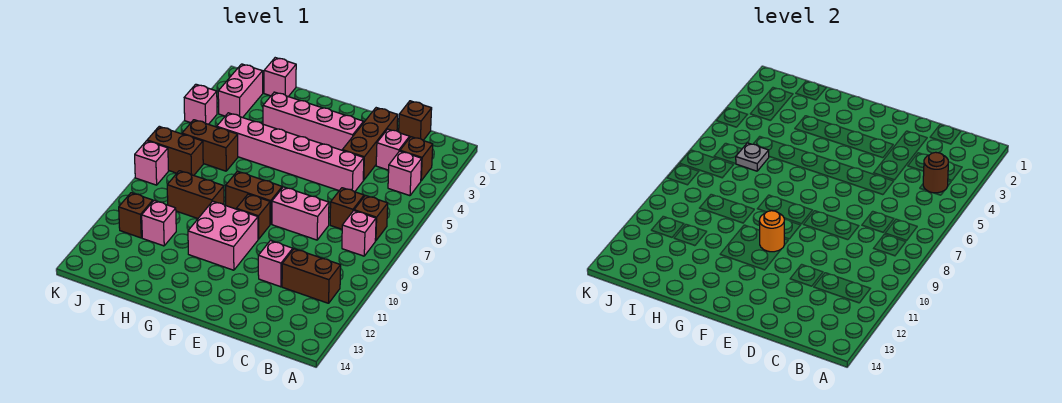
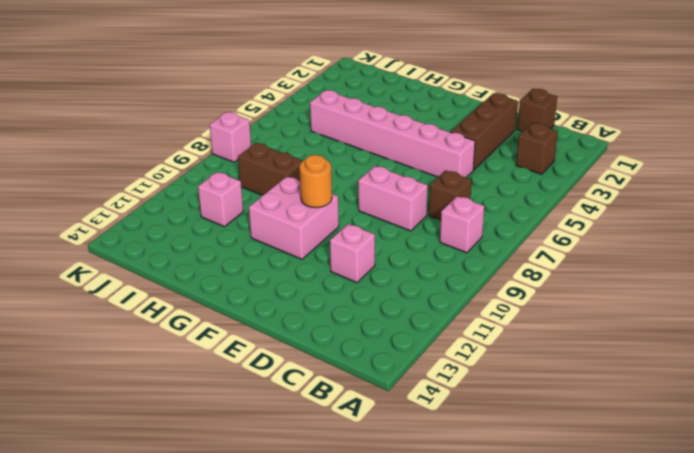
none -> pink brick B4 level 1
none -> brown brick B7 level 1
none -> brown brick B11:C11 level 1

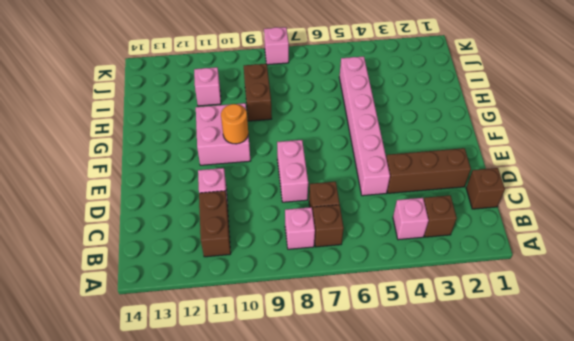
none -> pink brick C3 level 1
none -> pink brick E3:H3 level 1
none -> brown brick F8:G8 level 1

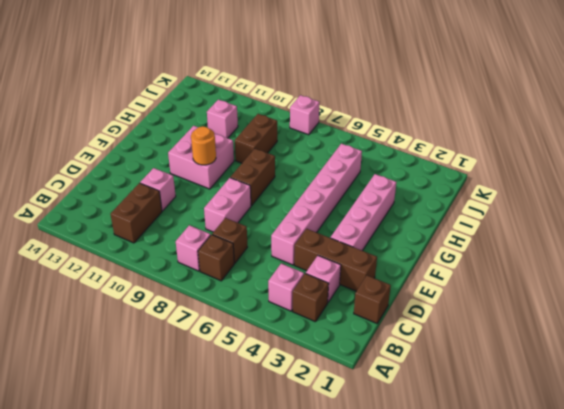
none -> brown brick F9 level 1
none -> pink brick I1 level 1
none -> brown brick I6:J6 level 1

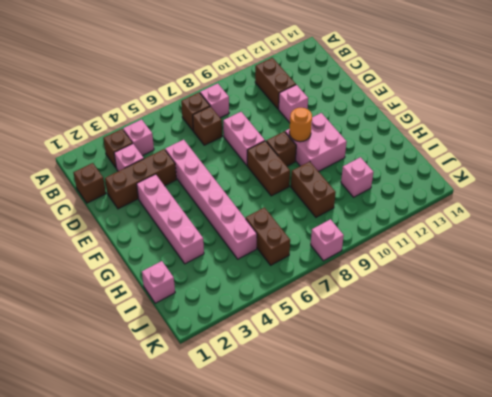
none -> pink brick J2:J3 level 1
none -> brown brick J7:K7 level 1
none -> brown brick J11 level 1

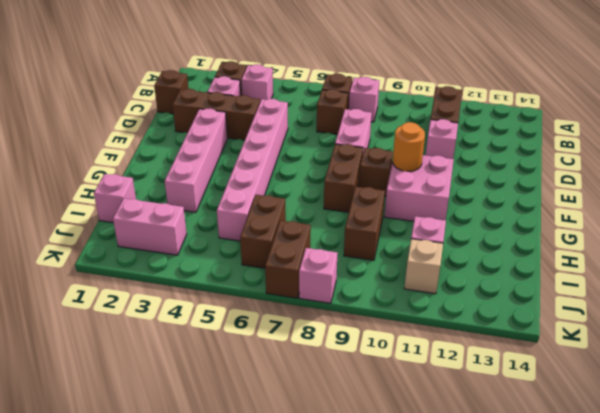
tan brick J11 level 1 -> brown brick J11 level 1
none -> pink brick K4 level 1
none -> brown round brick B4 level 2
none -> grey plate I6 level 2

